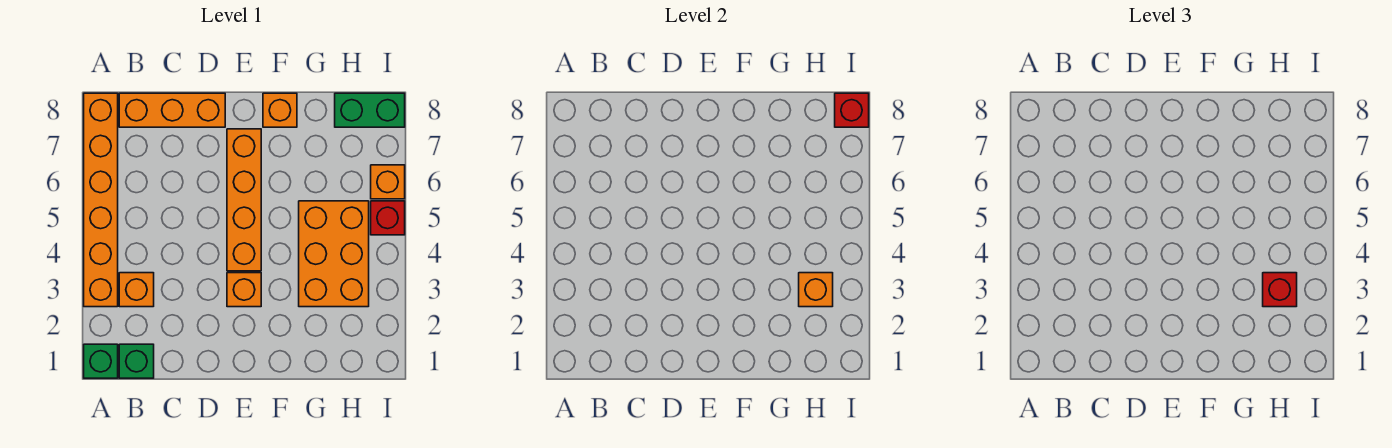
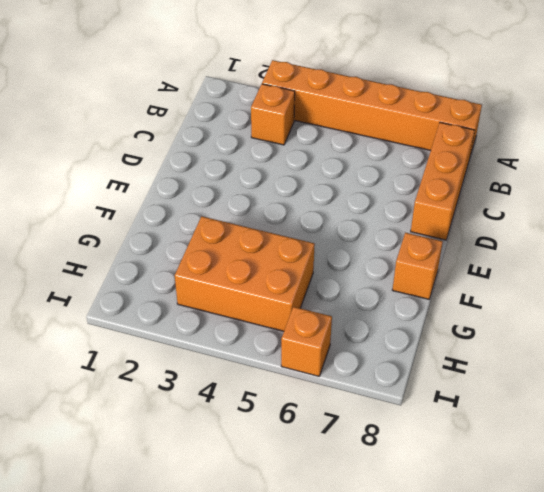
none -> green brick A1 level 1
none -> green brick B1 level 1
none -> orange brick E3 level 1

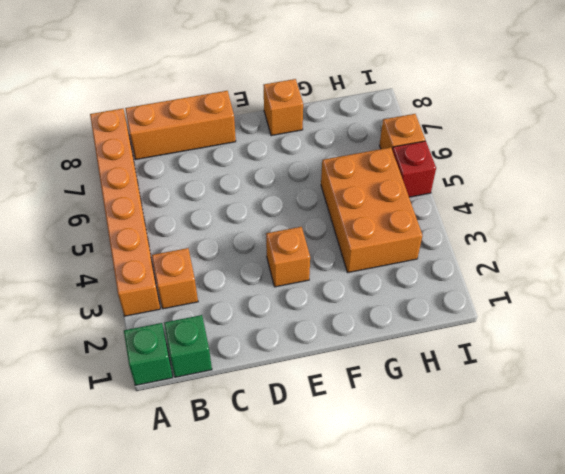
none -> orange brick E4:E7 level 1
none -> green brick H8:I8 level 1
none -> orange brick H3 level 2

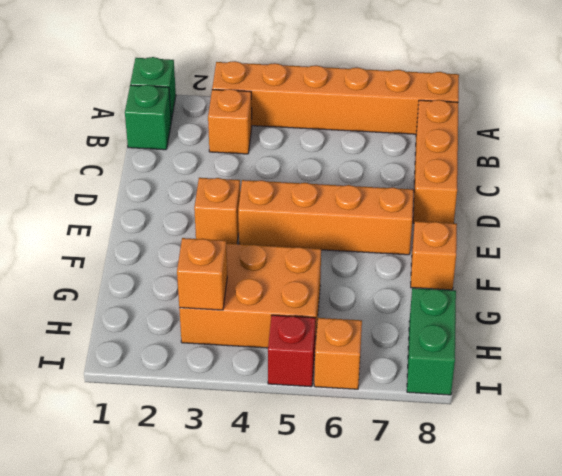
none -> red brick I8 level 2
none -> red brick H3 level 3

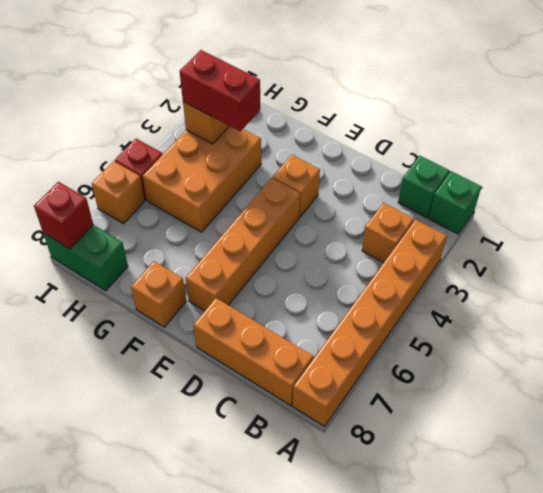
red brick G3:H3 level 3 -> red brick H3 level 3

